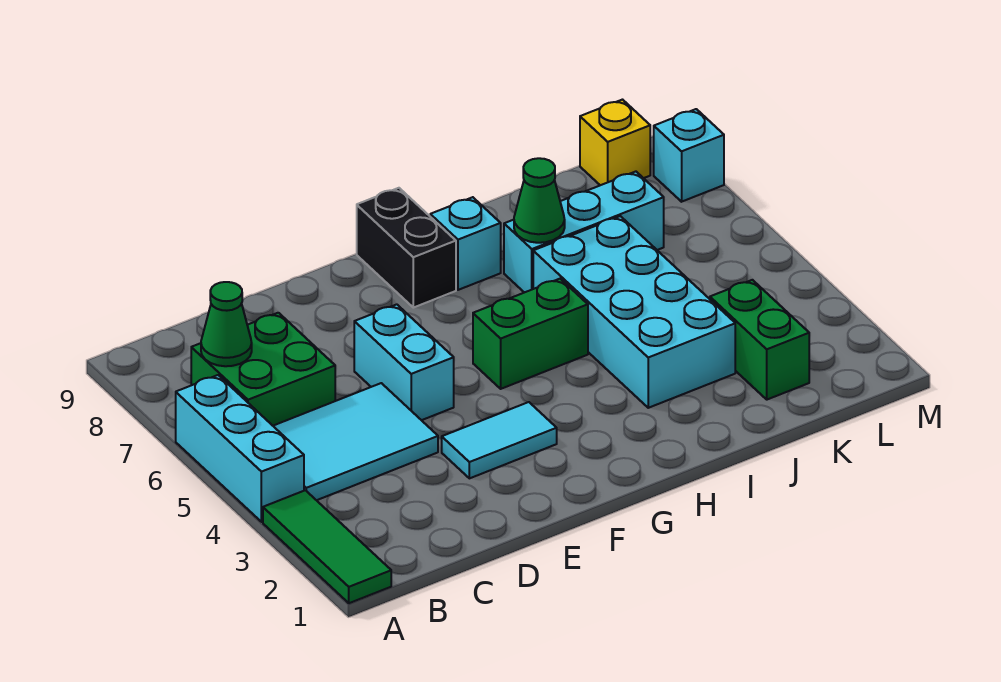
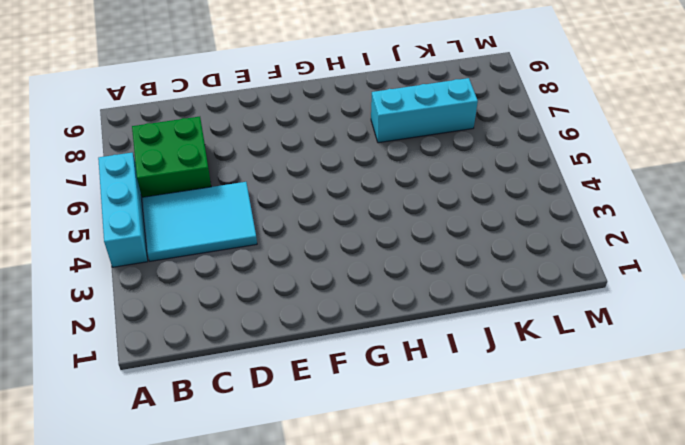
none -> green tile A1:A3 level 1
none -> cyan tile E3:F3 level 1
none -> cyan brick E5:E6 level 1

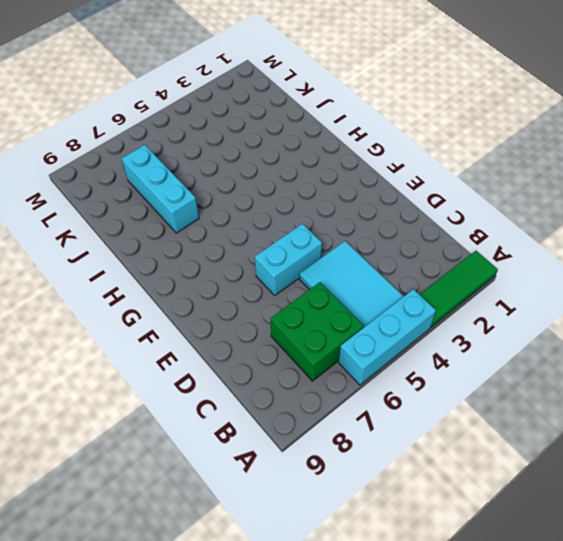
none -> cyan tile E3:F3 level 1
none -> green brick G5:H5 level 1
none -> black brick G8:G9 level 1

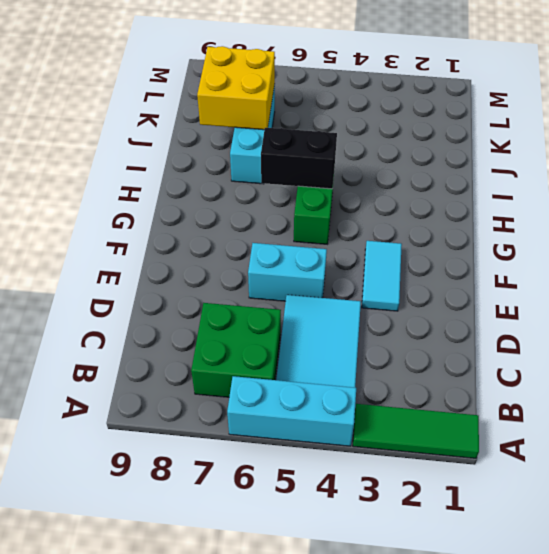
black brick H5:H6 level 2 -> black brick G8:G9 level 1
yellow brick J7:K8 level 2 -> none
none -> cyan brick H8 level 1
none -> cyan brick I3:J6 level 1
none -> green brick K2:K3 level 1

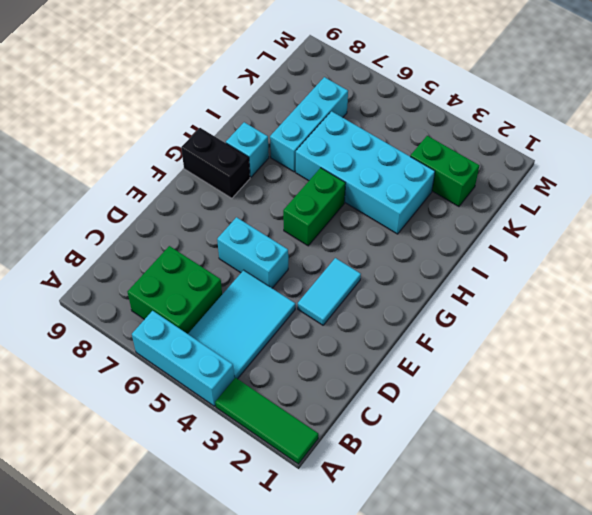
none -> yellow brick L9 level 1
none -> cyan brick M8 level 1
none -> green cone B7 level 2

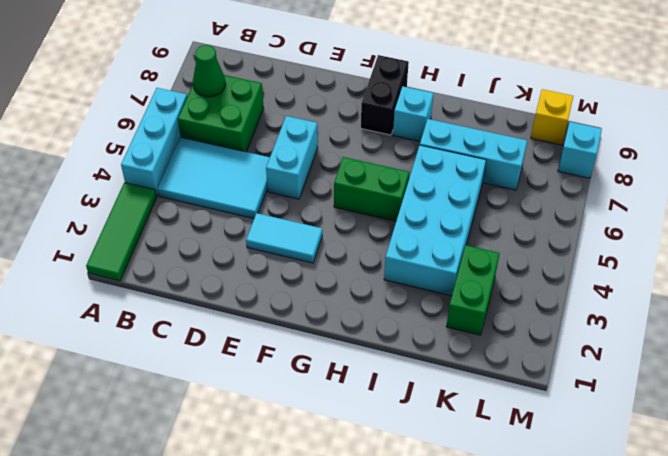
none -> green cone I7 level 2

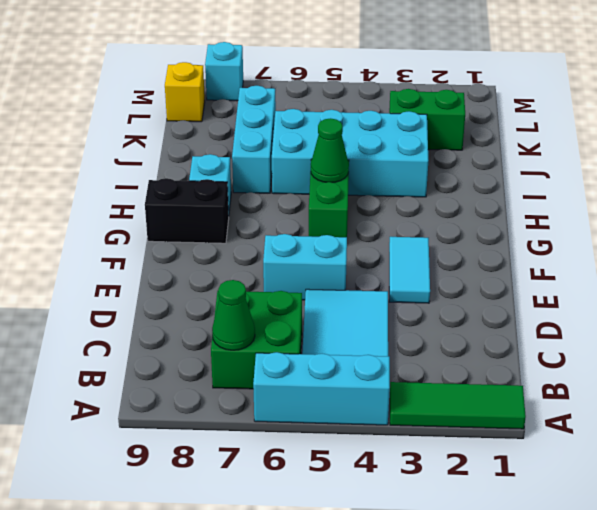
green cone H5 level 2 -> green cone I7 level 2

